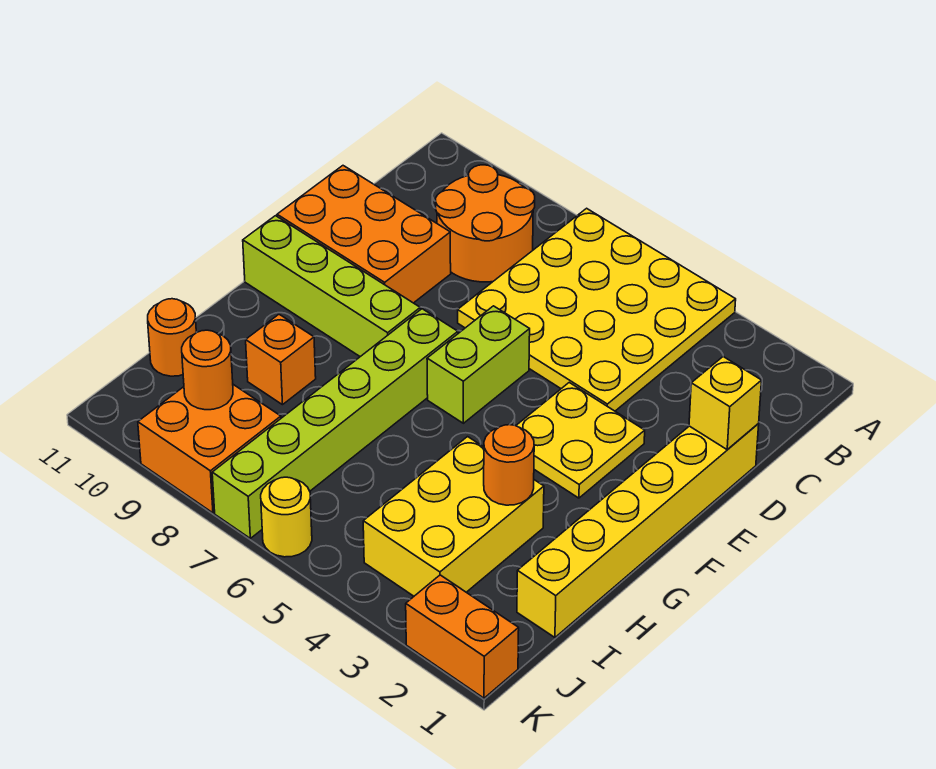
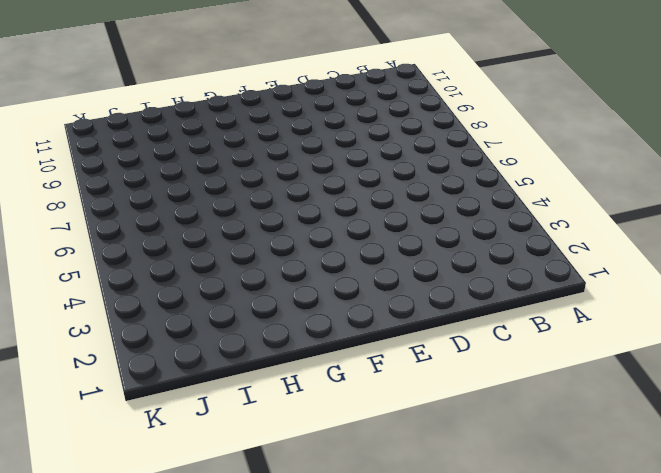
none -> yellow plate A4:D7 level 1
none -> orange round brick B8:C9 level 1
none -> yellow brick D1:I1 level 1

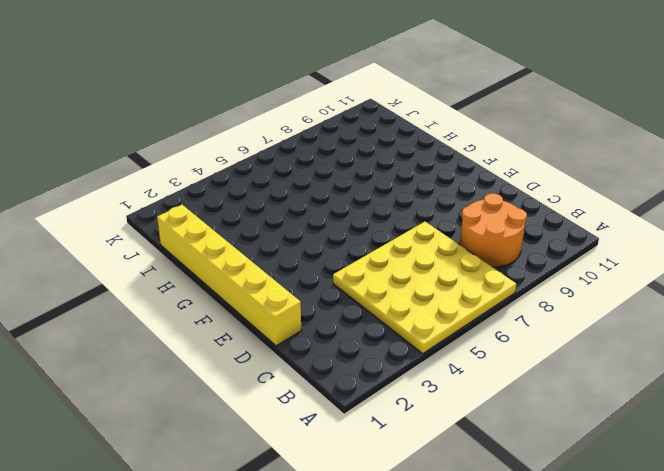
none -> orange brick D9:E11 level 1
none -> yellow plate E3:F4 level 1
none -> lime brick E6:F6 level 1

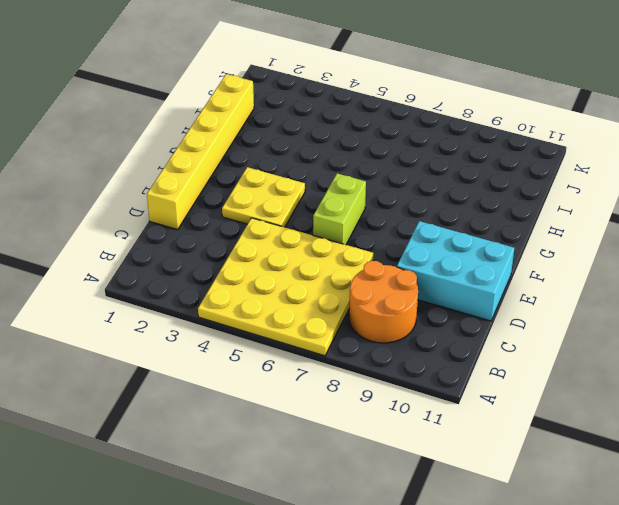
cyan brick D9:E11 level 1 -> orange brick D9:E11 level 1
none -> lime brick F7:K7 level 1
none -> lime brick F8:F11 level 1
none -> yellow brick H3:J4 level 1

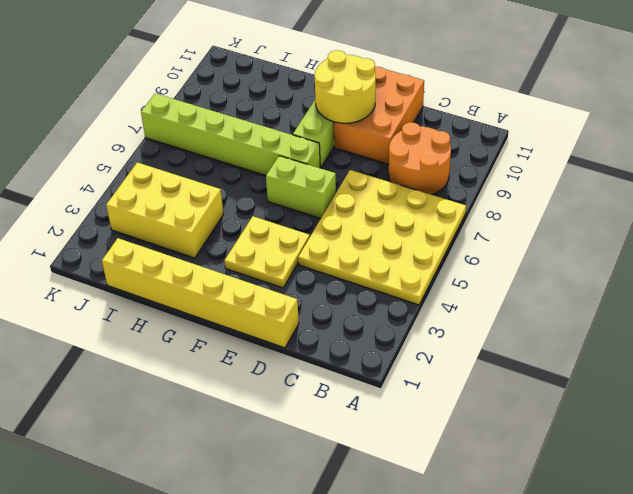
yellow round brick E9:F10 level 2 -> none
none -> orange brick H9 level 1
none -> orange round brick I11 level 1
none -> orange brick J8:K9 level 1

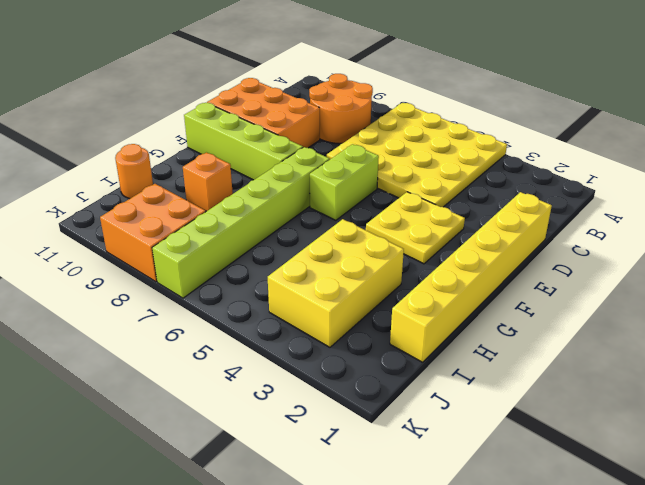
none -> orange brick K1:K2 level 1
none -> yellow round brick K6 level 1
none -> yellow brick D1 level 2

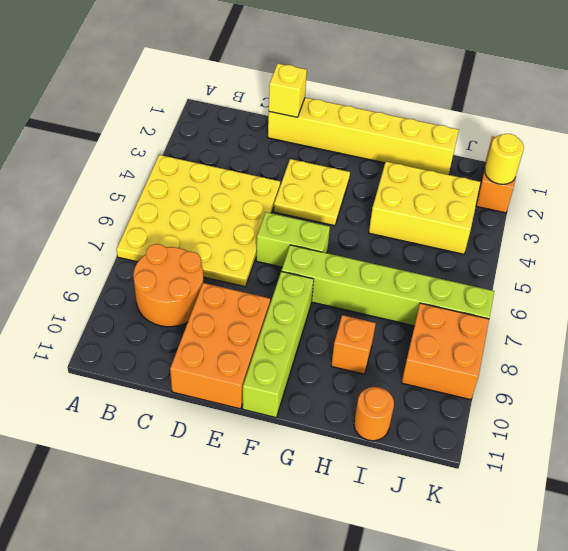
yellow round brick K2 level 2 -> yellow round brick K6 level 1
none -> orange round brick H3 level 2
none -> orange round brick J9 level 2

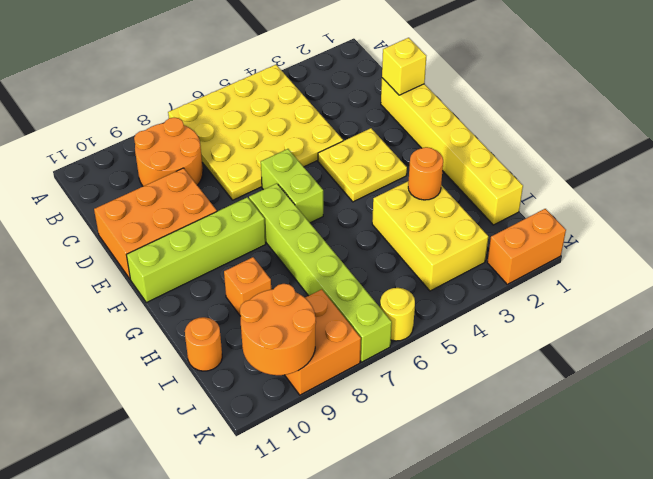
orange round brick J9:K10 level 2 -> orange round brick J9 level 2

